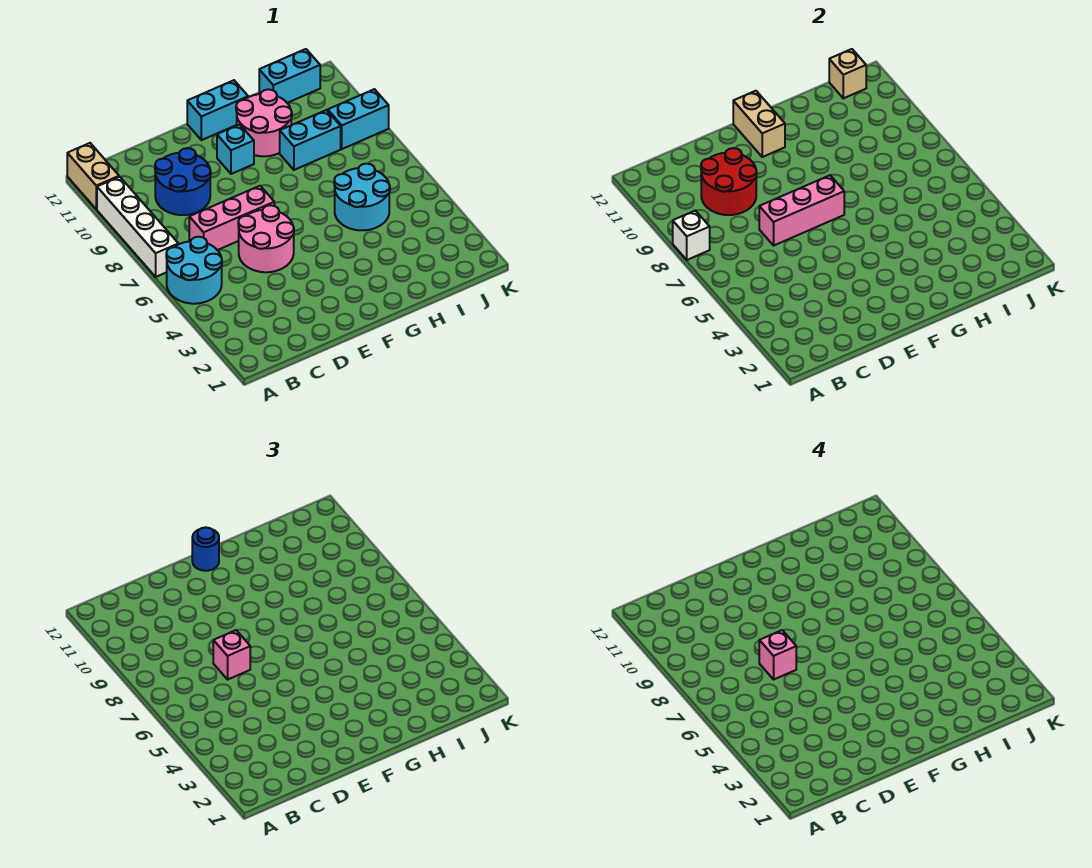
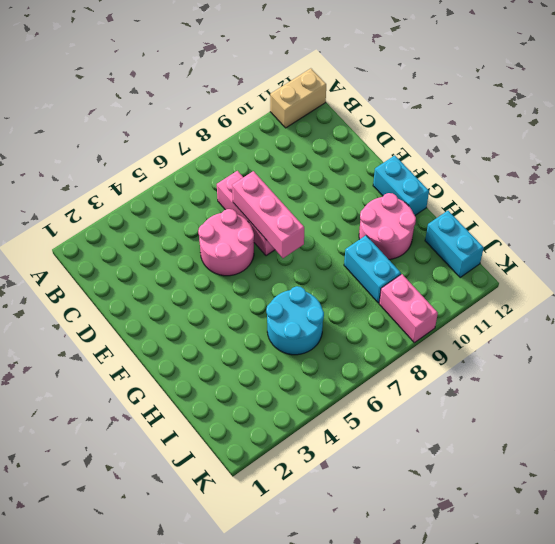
pink brick J9:K9 level 1 -> cyan brick J9:K9 level 1
none -> cyan round brick A5:B6 level 1
none -> white brick A7:A10 level 1
none -> blue round brick C9:D10 level 1

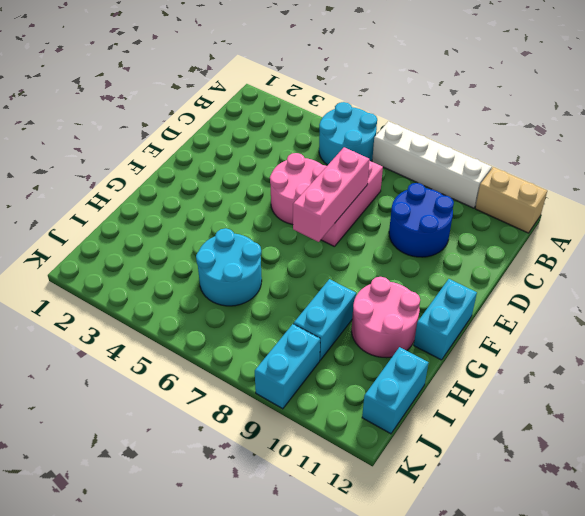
none -> cyan brick F10 level 1
none -> white brick A8 level 2
none -> red round brick C9:D10 level 2

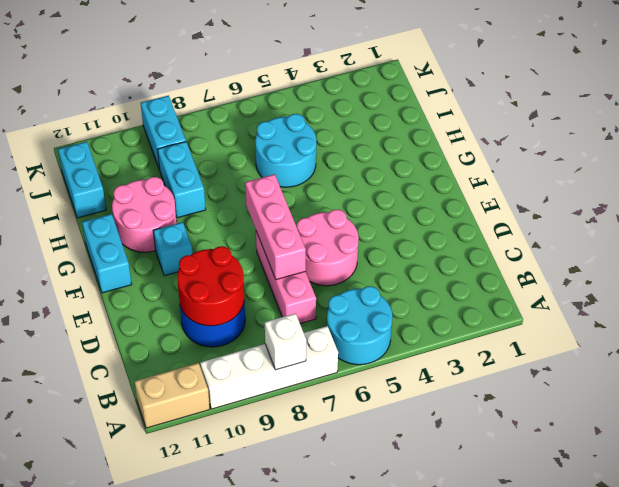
none -> tan brick F11:F12 level 2
none -> tan brick J12 level 2
none -> pink brick D7 level 3

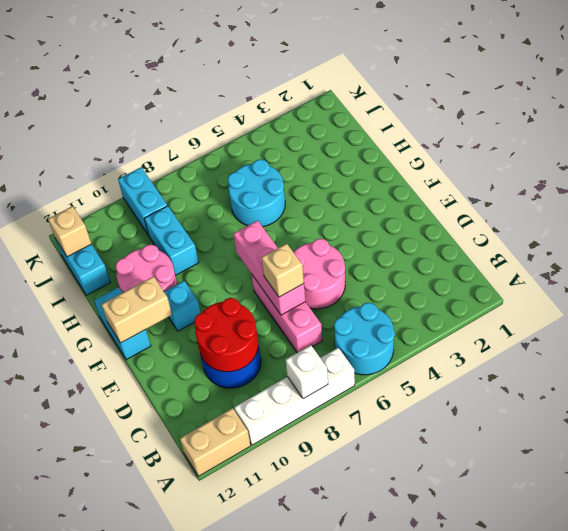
tan brick D7 level 3 -> pink brick D7 level 3
none -> blue round brick F12 level 3
none -> pink brick D7 level 4

